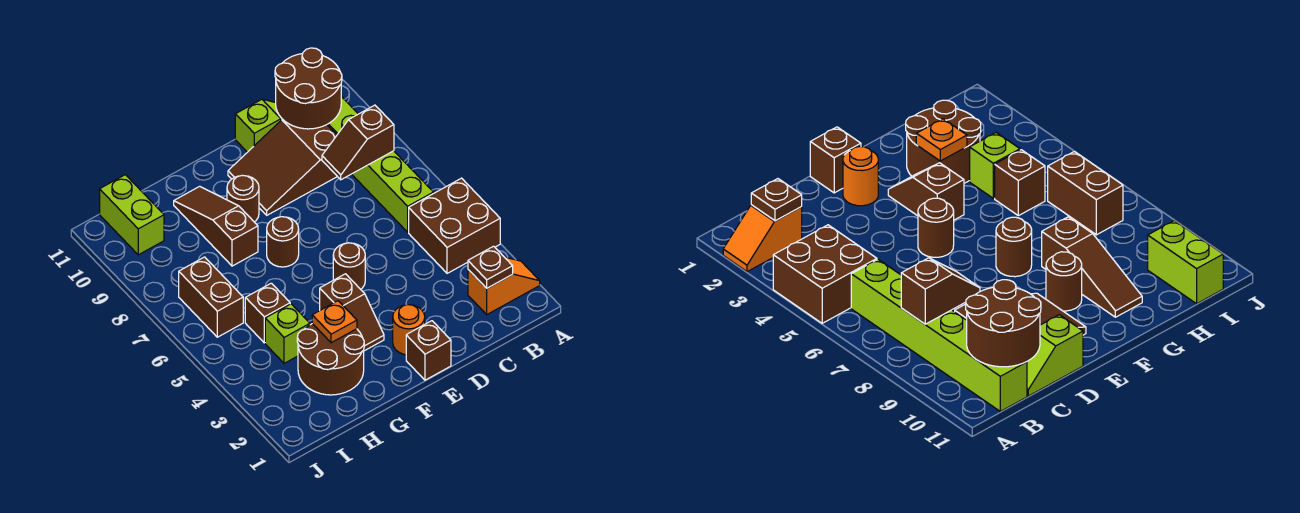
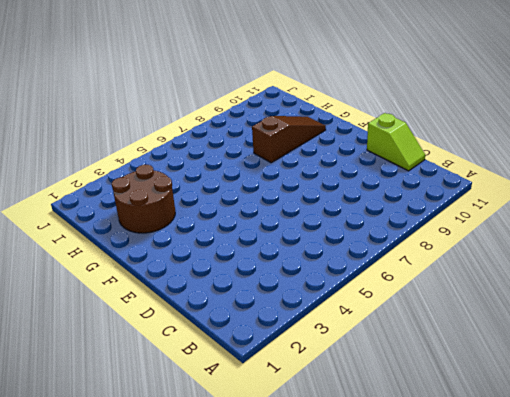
none -> orange slope A2:B2 level 1 top B
none -> brown brick A4:B5 level 1
none -> lime brick B6:B11 level 1

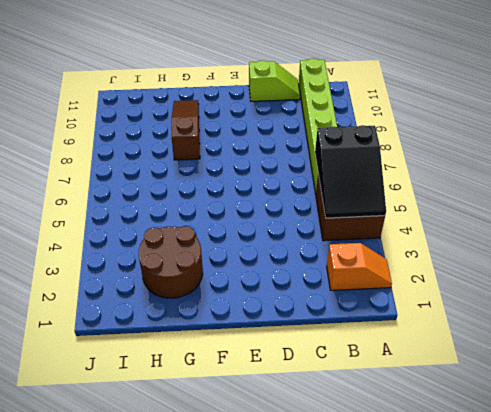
black slope A4:B6 level 2 top 6 -> none
none -> brown slope C9:E10 level 1 top C
none -> brown brick E1 level 1
none -> orange round brick E2 level 1

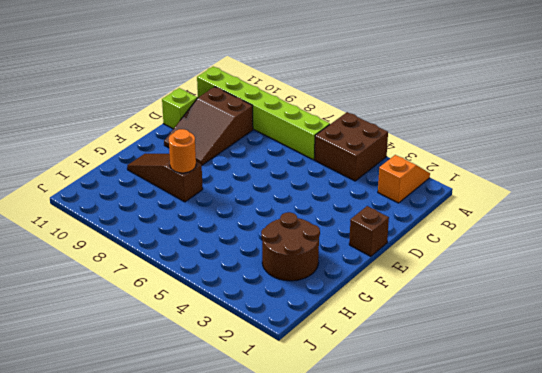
orange round brick G8 level 2 -> orange round brick E2 level 1
none -> brown round brick E5 level 1
none -> brown slope F3:F4 level 1 top 4
none -> brown round brick F7 level 1

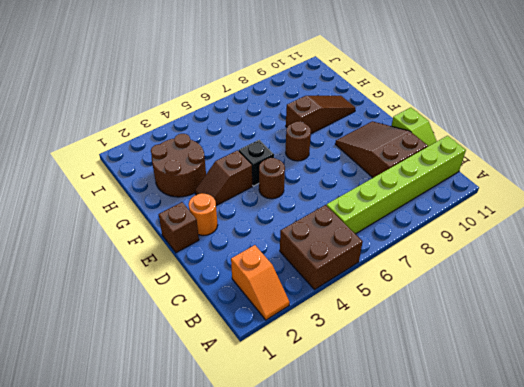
black brick F5 level 1 -> none
none -> brown round brick F9 level 1
none -> lime brick H4 level 1
none -> brown brick H5 level 1

